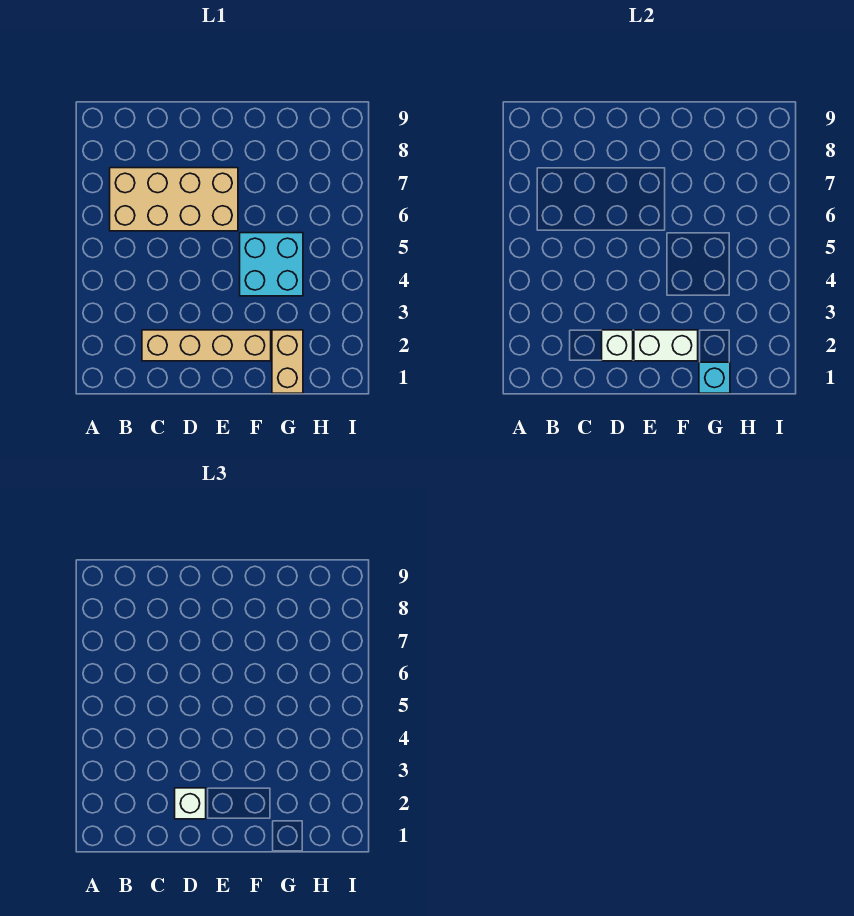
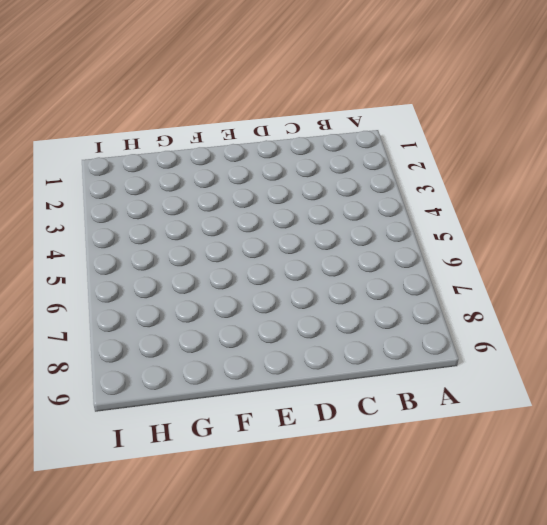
none -> tan brick B6:E7 level 1
none -> tan brick C2:F2 level 1

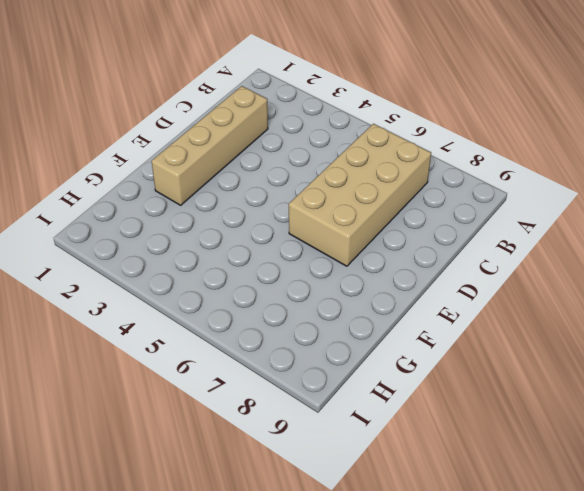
none -> cyan brick F4:G5 level 1
none -> tan brick G1:G2 level 1

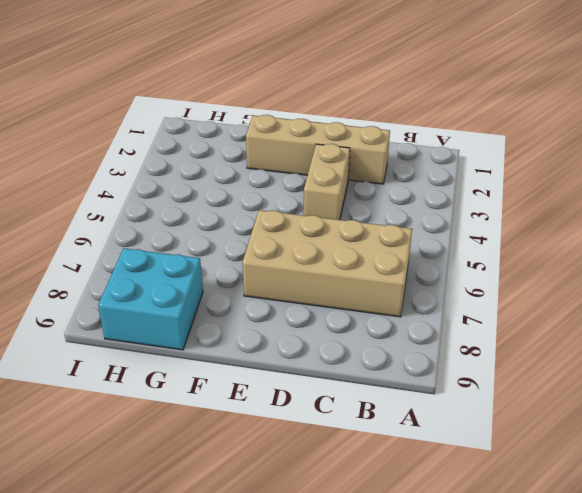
tan brick D3:D4 level 1 -> tan brick G1:G2 level 1
cyan brick G8:H9 level 1 -> cyan brick F4:G5 level 1
none -> white brick D2 level 2
none -> white brick E2:F2 level 2

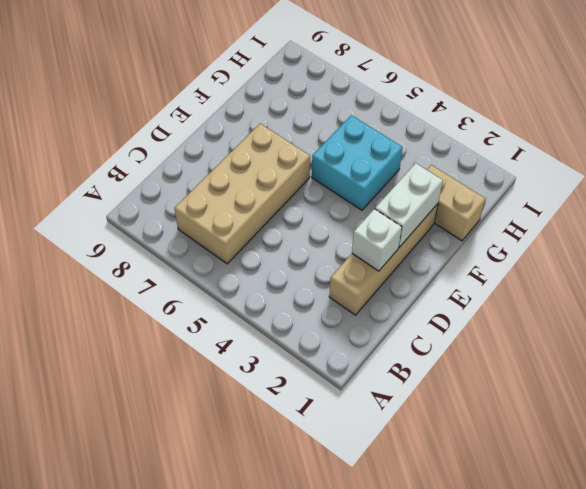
none -> cyan brick G1 level 2
none -> white brick D2 level 3

